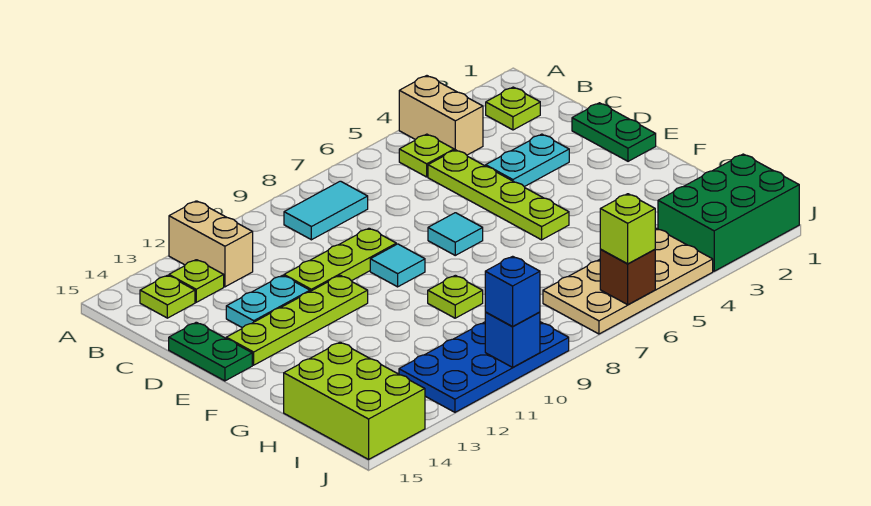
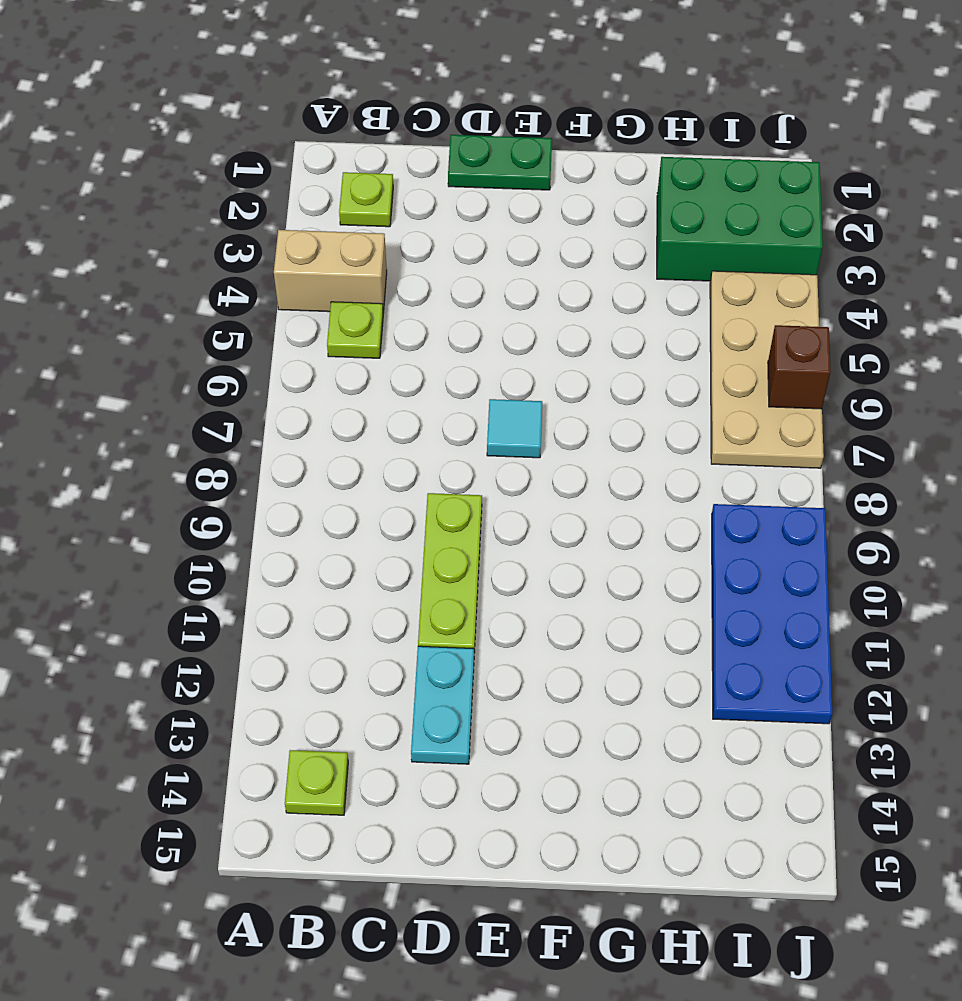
green brick H2:J3 level 1 -> green brick I1:J3 level 1
none -> tan brick A12:B12 level 1
none -> cyan tile B8:B9 level 1
none -> lime plate B13 level 1

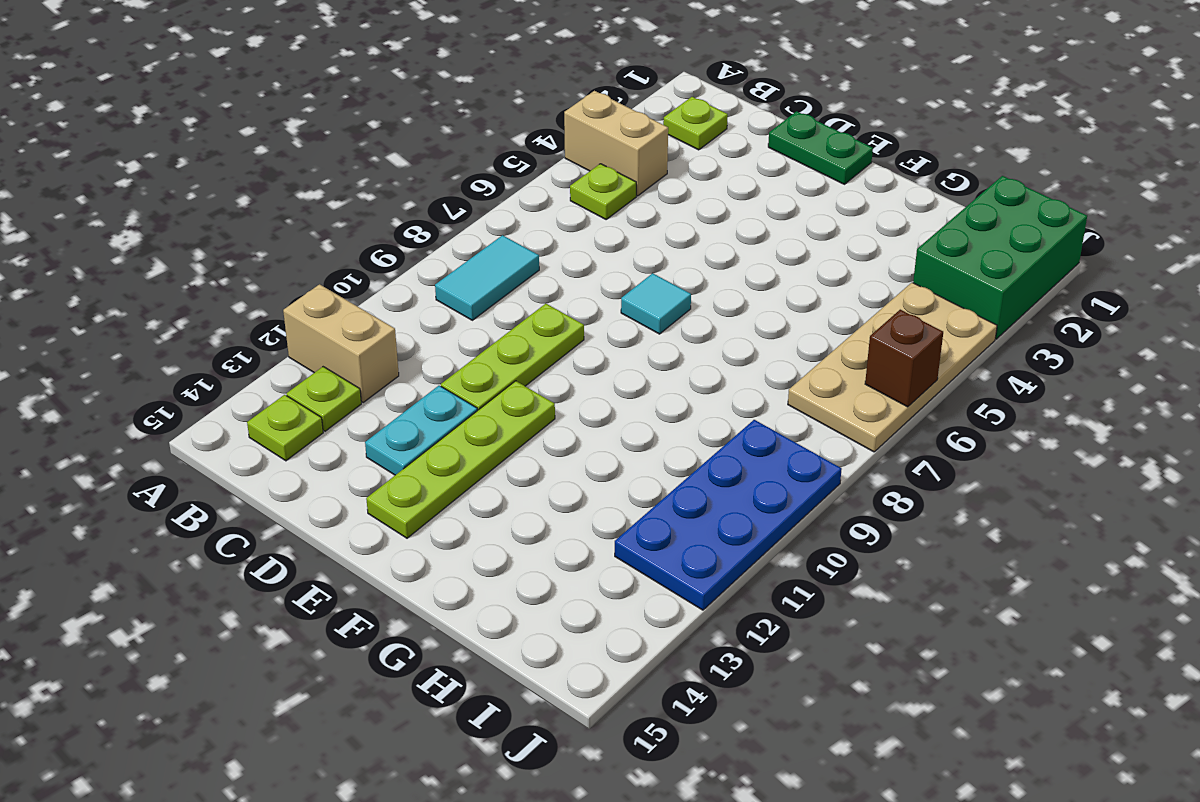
none -> lime plate C5:F5 level 1
none -> cyan plate D3:D4 level 1
none -> green plate D15:E15 level 1

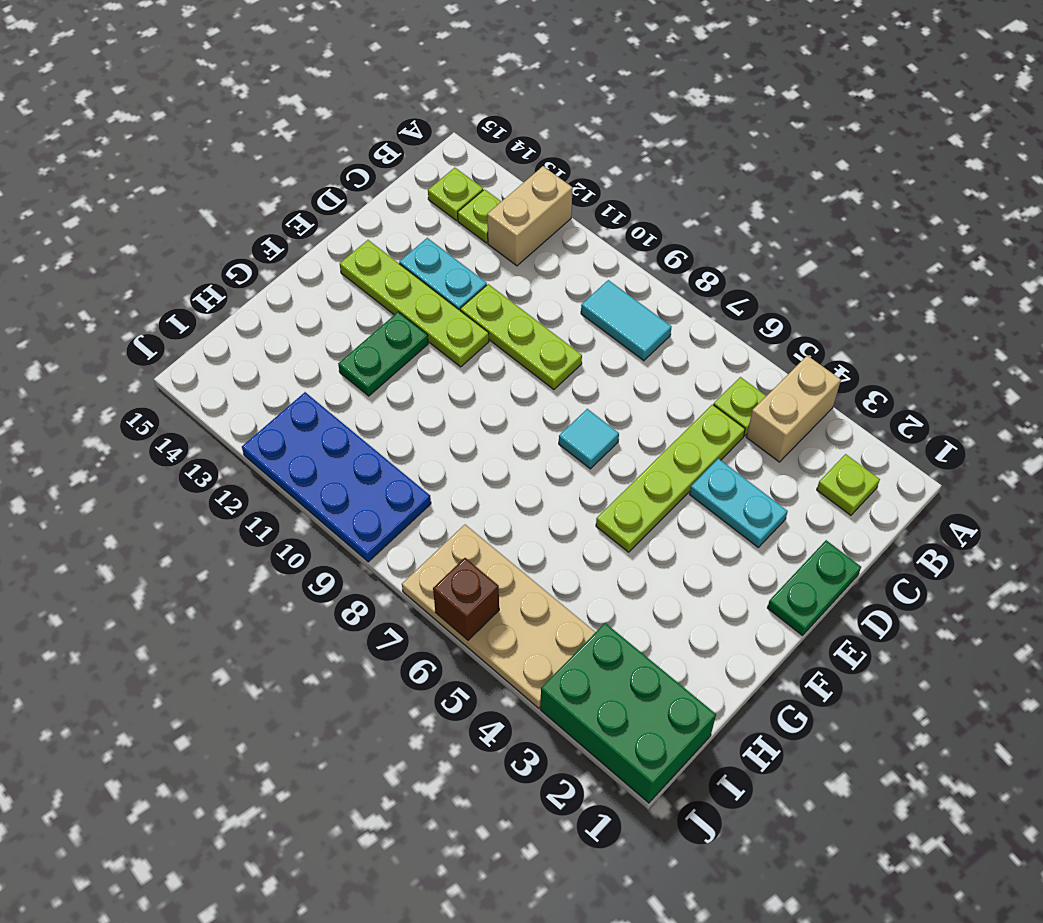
green plate F12:G12 level 1 -> green plate D15:E15 level 1
none -> cyan tile E9 level 1
none -> lime plate G9 level 1
none -> lime brick H14:J15 level 1

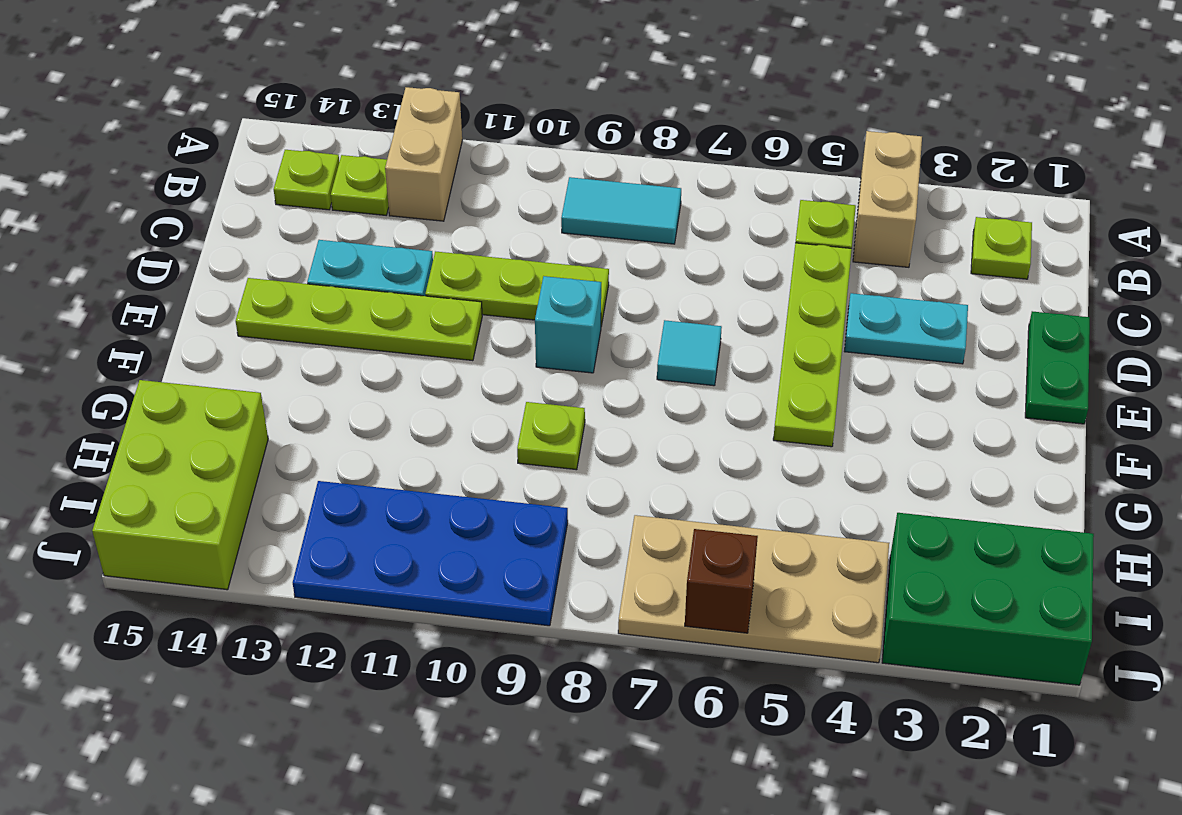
cyan brick E9 level 1 -> cyan tile E9 level 1
none -> green plate D15:E15 level 1
none -> blue brick J10 level 2
none -> lime brick J6 level 3

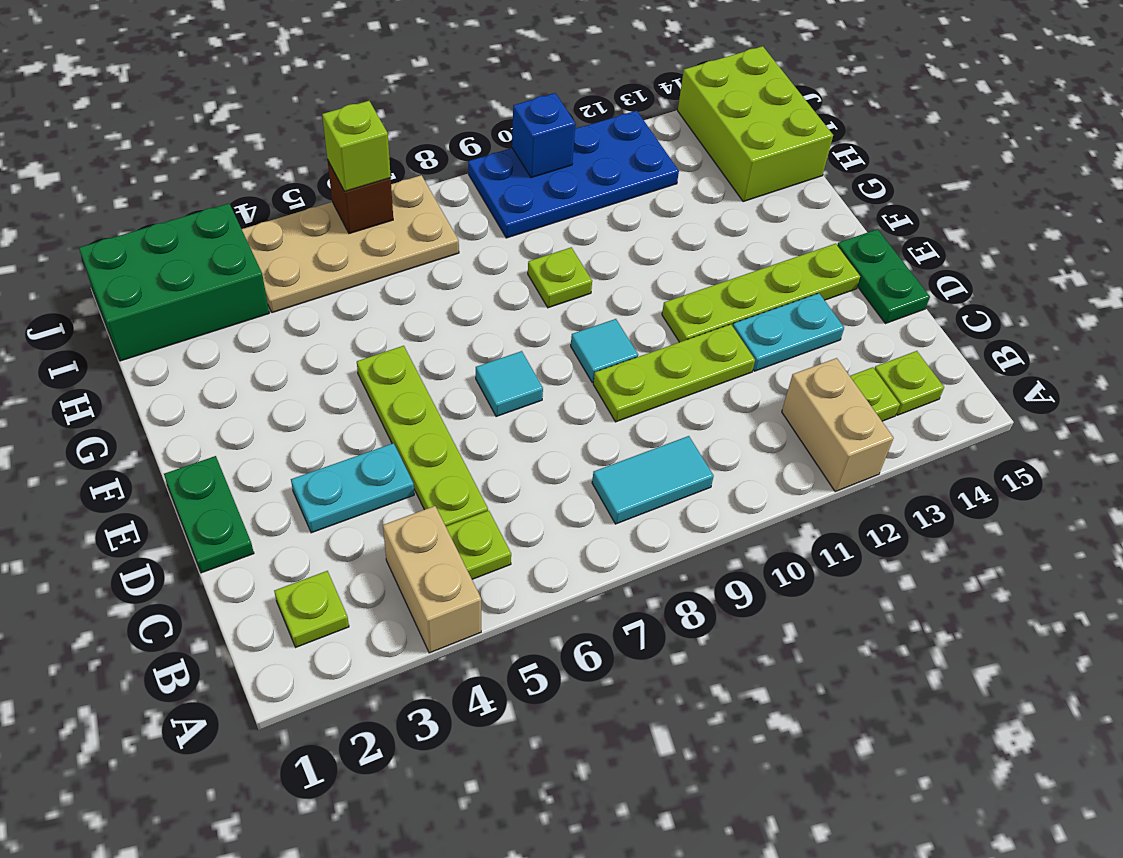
none -> blue brick J10 level 3

